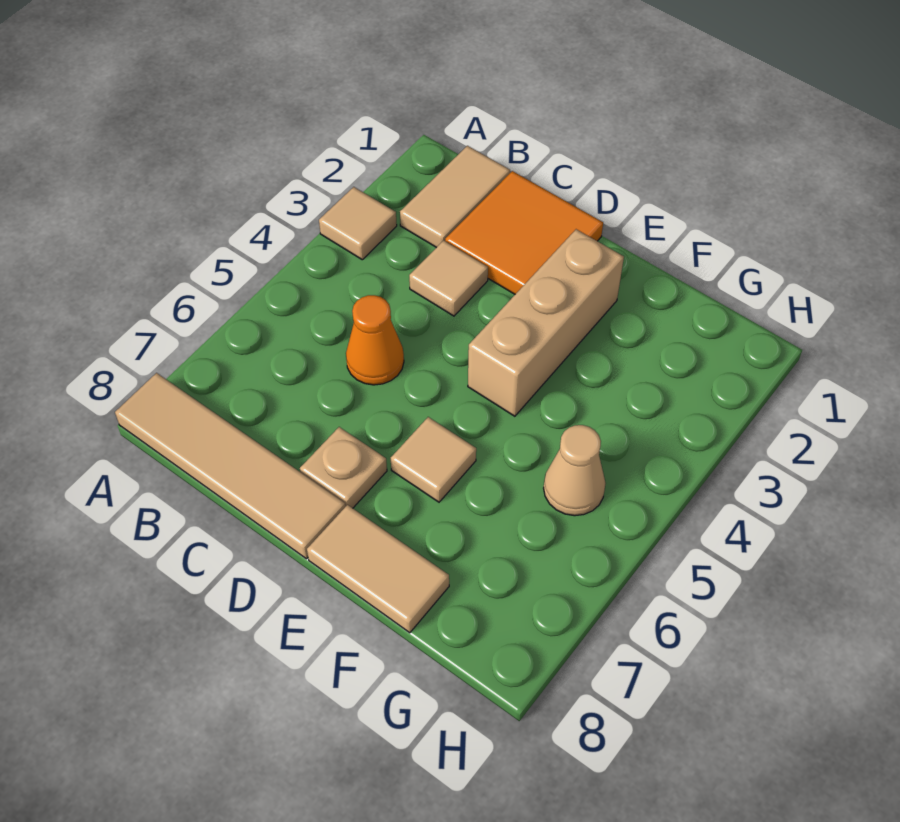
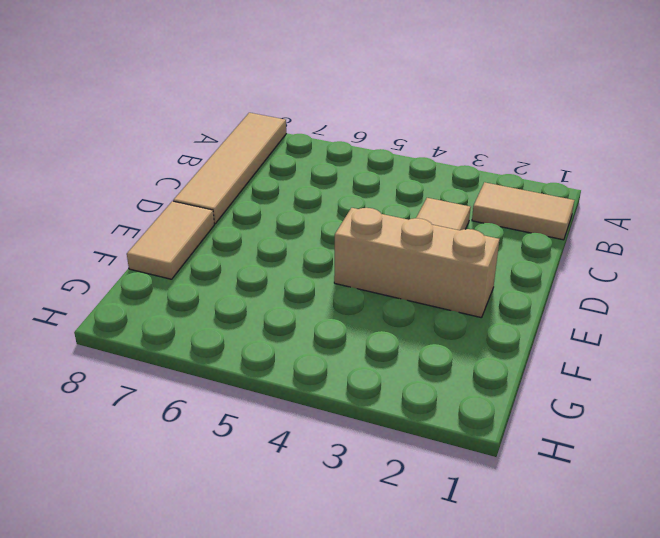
none -> tan tile A3 level 1
none -> orange tile C1:D2 level 1

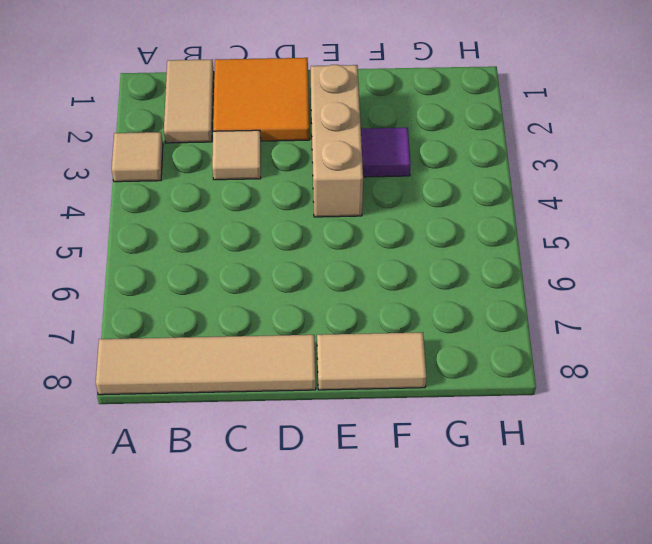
purple tile F3 level 1 -> none
none -> orange cone C5 level 1
none -> tan plate D7 level 1

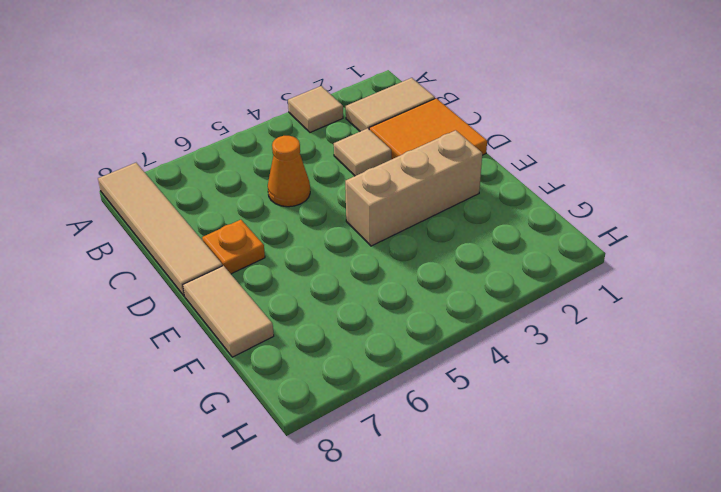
orange plate D7 level 1 -> tan plate D7 level 1
none -> tan tile E6 level 1
none -> tan cone G5 level 1

